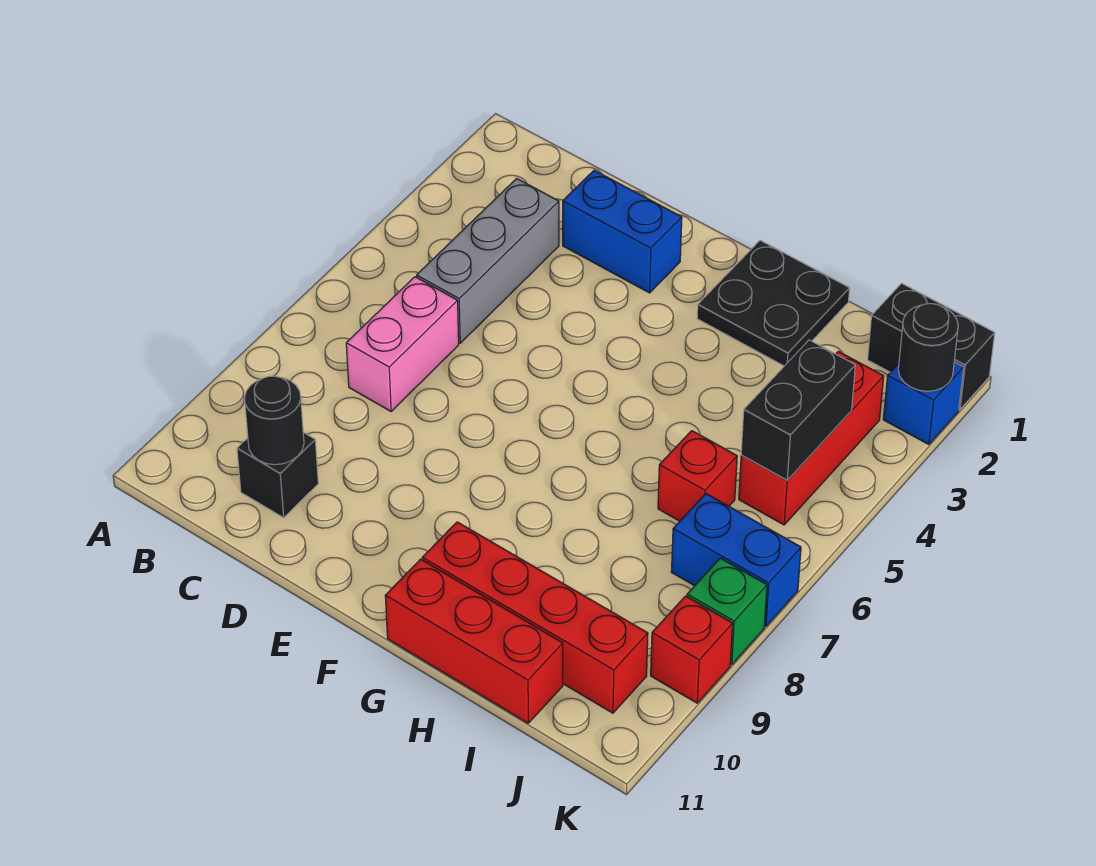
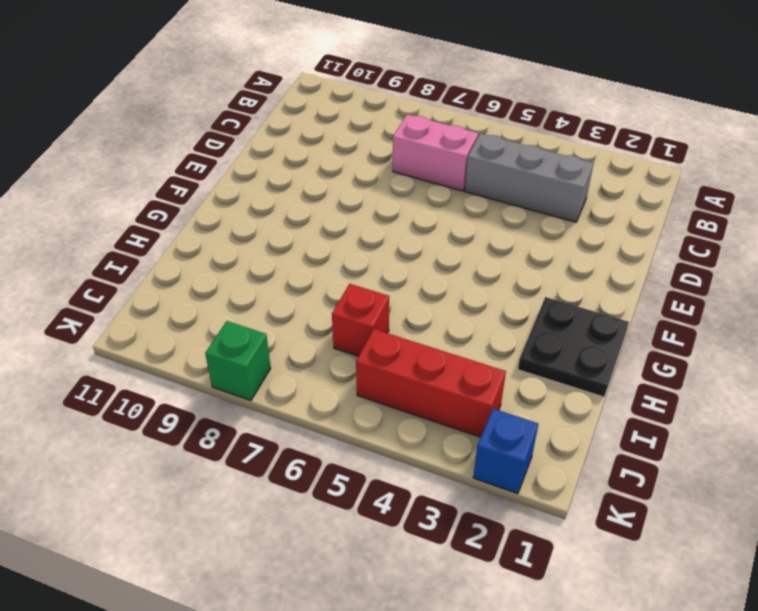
none -> black brick C10 level 1
none -> blue brick D2:E2 level 1
none -> red brick G10:J10 level 1

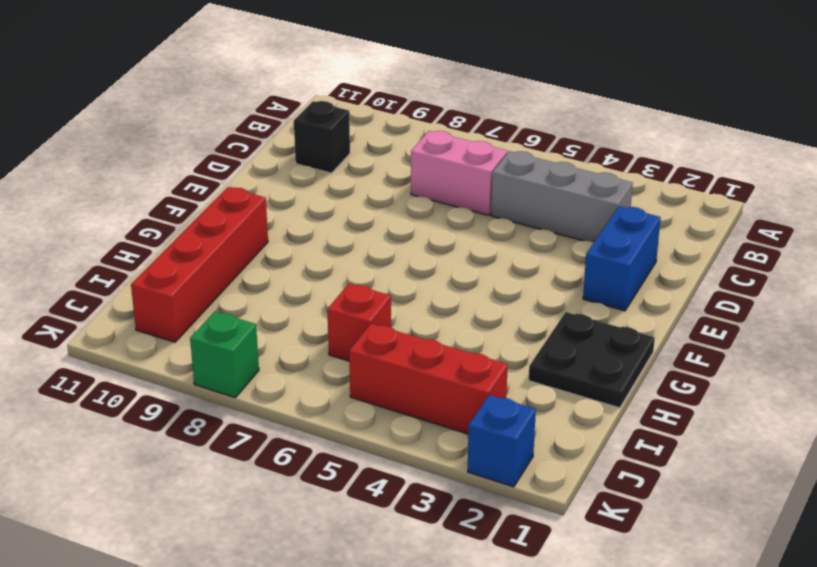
none -> red brick G11:I11 level 1
none -> black brick J1:K1 level 1
none -> blue brick J7:K7 level 1

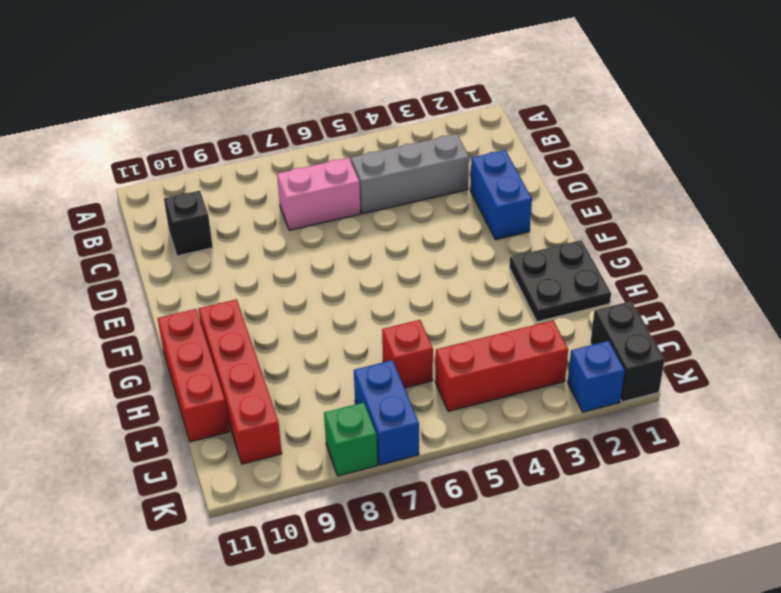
none -> red brick K9 level 1
none -> black round brick C10 level 2
none -> black brick J4:J5 level 2

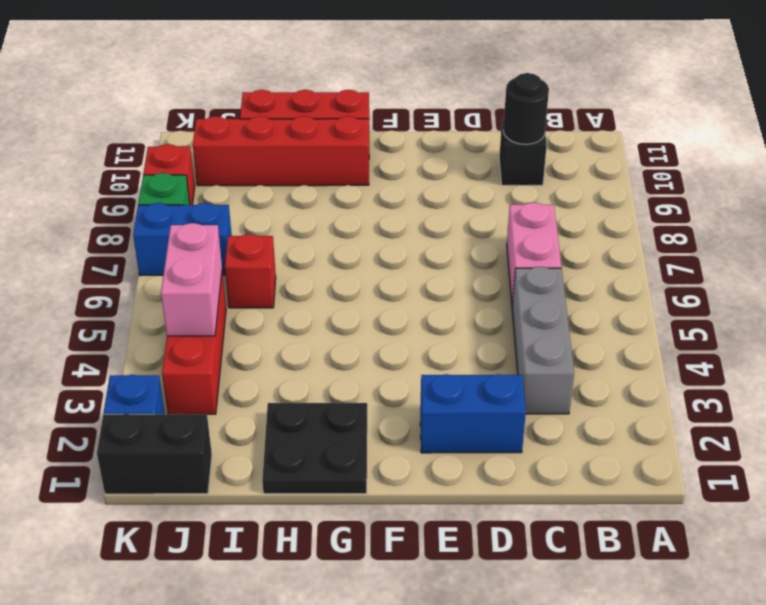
pink brick J4:J5 level 2 -> black brick J4:J5 level 2
none -> black round brick K2 level 2

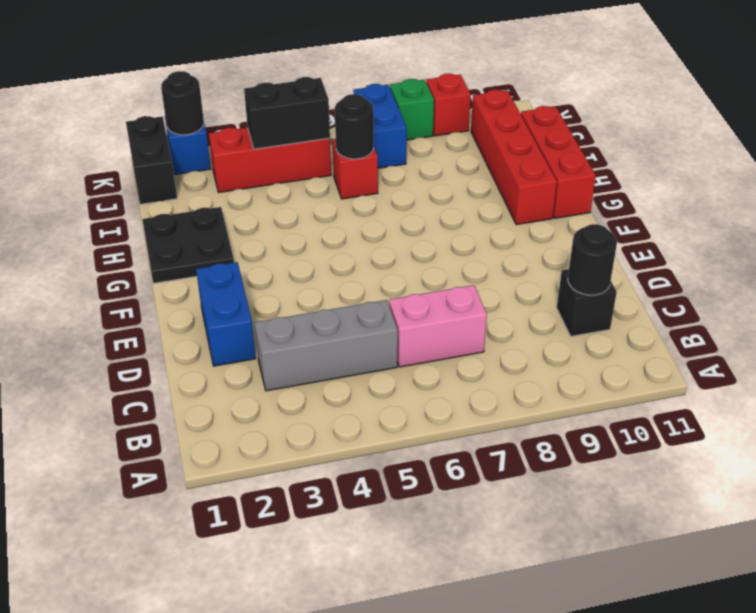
black round brick I6 level 2 -> none

